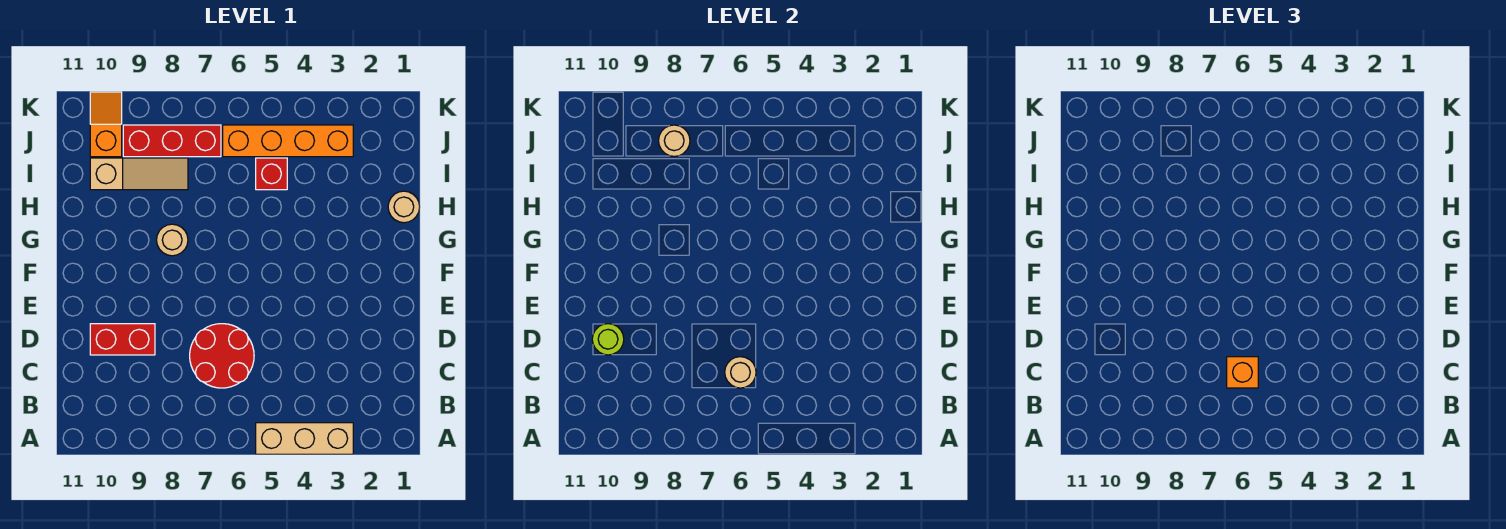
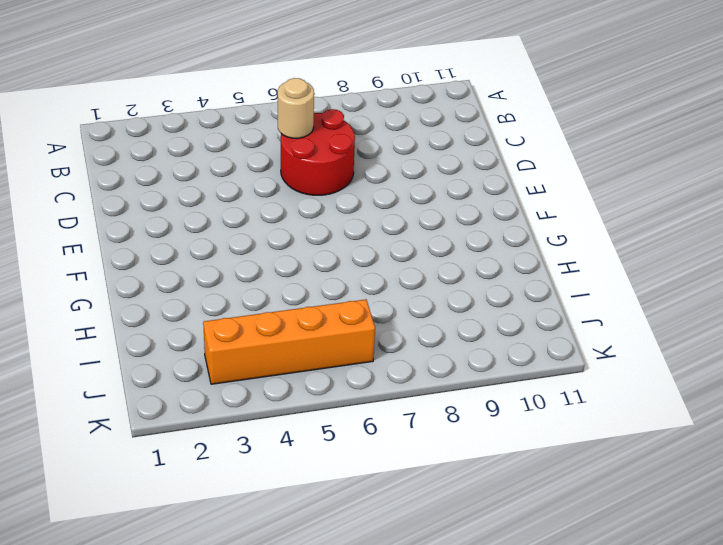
none -> tan brick A3:A5 level 1
none -> red brick D9:D10 level 1
none -> tan round brick G8 level 1

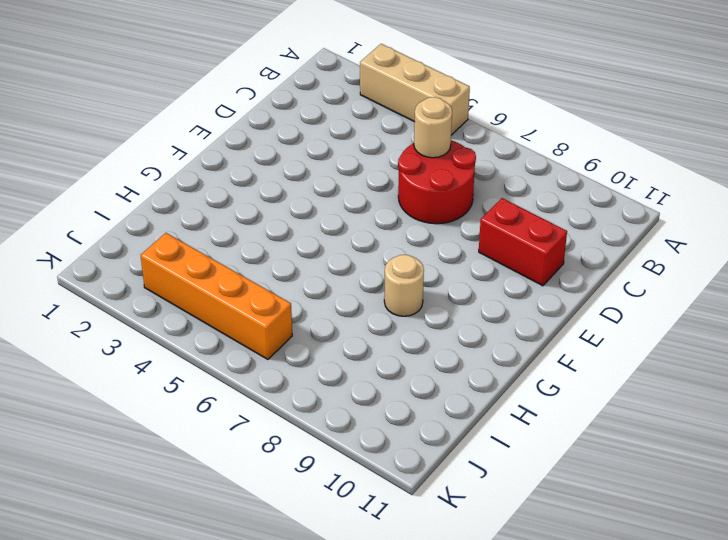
none -> tan round brick H1 level 1
none -> red brick I5 level 1
none -> tan slope I8:I10 level 1 top 10

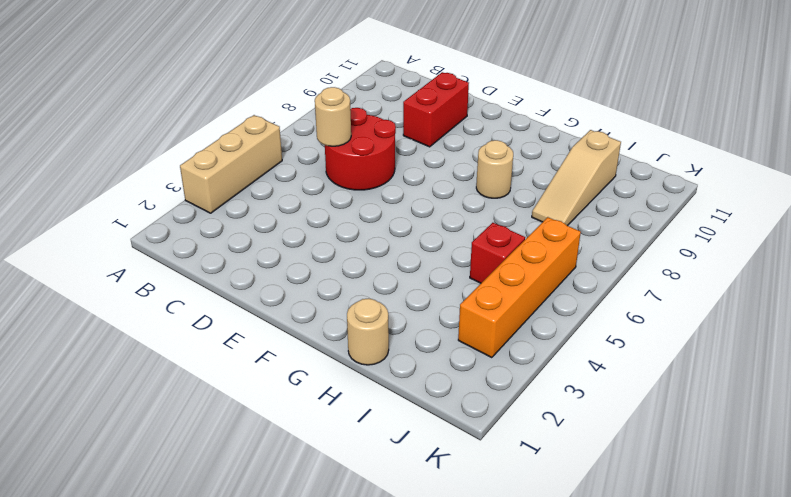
none -> red brick J7:J9 level 1
none -> orange slope J10:K10 level 1 top J
none -> lime round brick D10 level 2

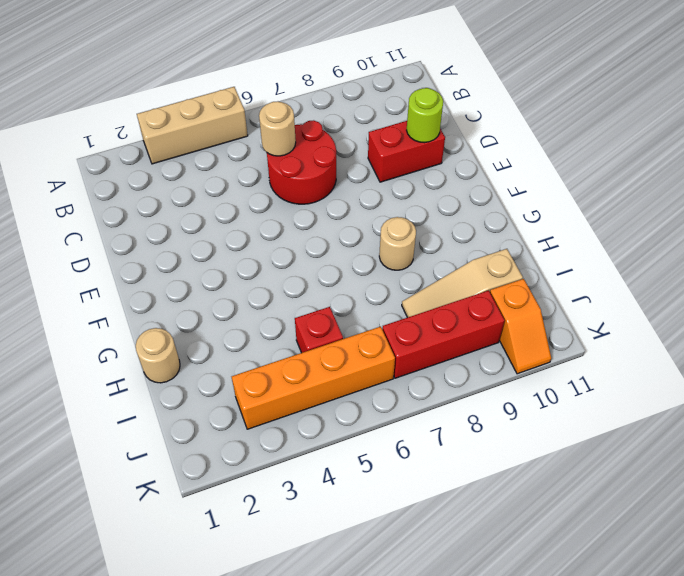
none -> tan round brick J8 level 2
none -> orange brick C6 level 3

